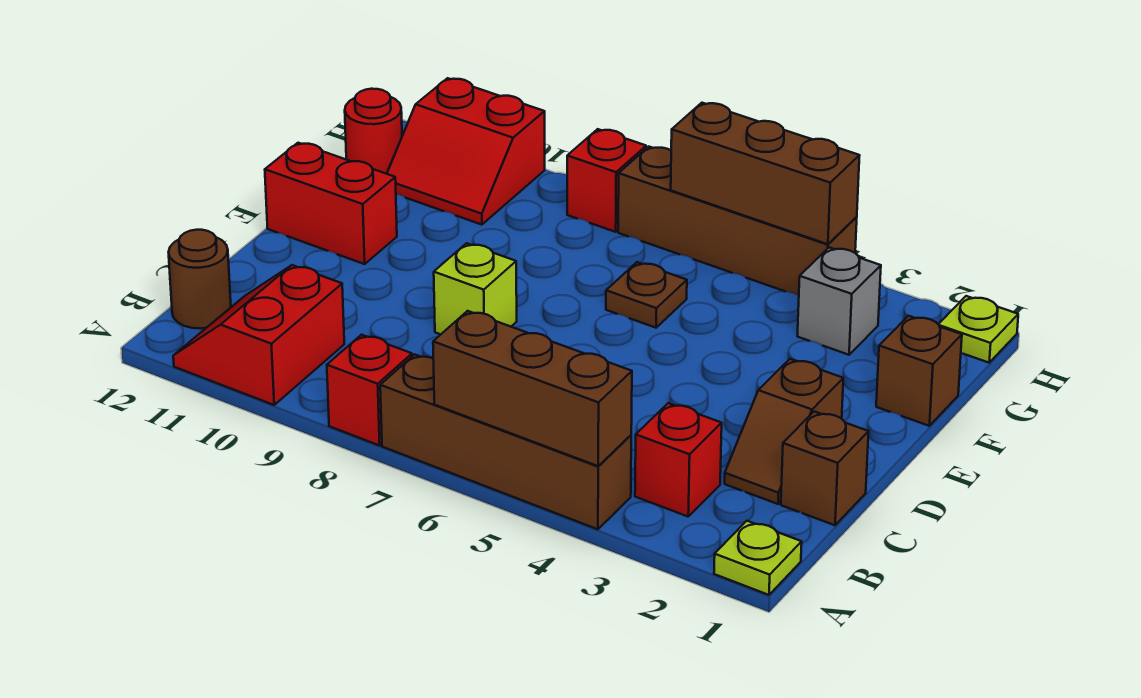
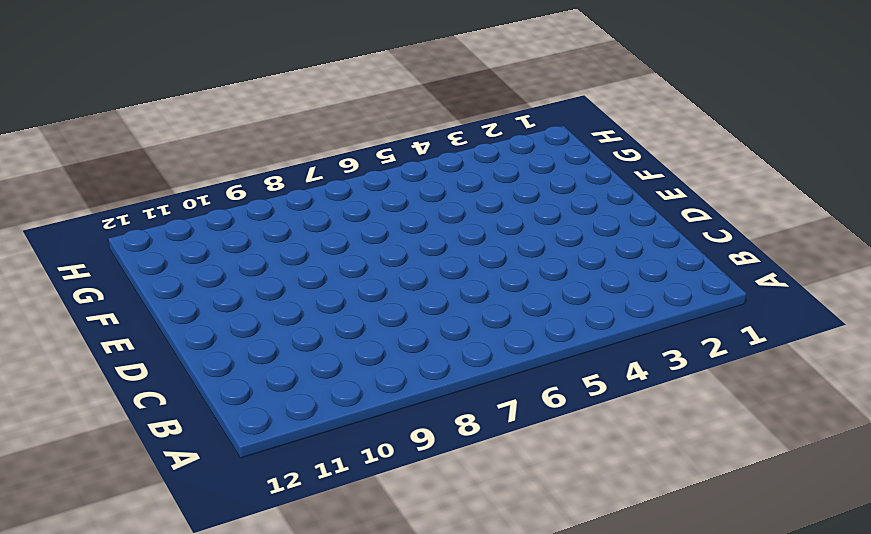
none -> lime plate A1 level 1
none -> brown brick A4:A7 level 1
none -> red brick A8 level 1

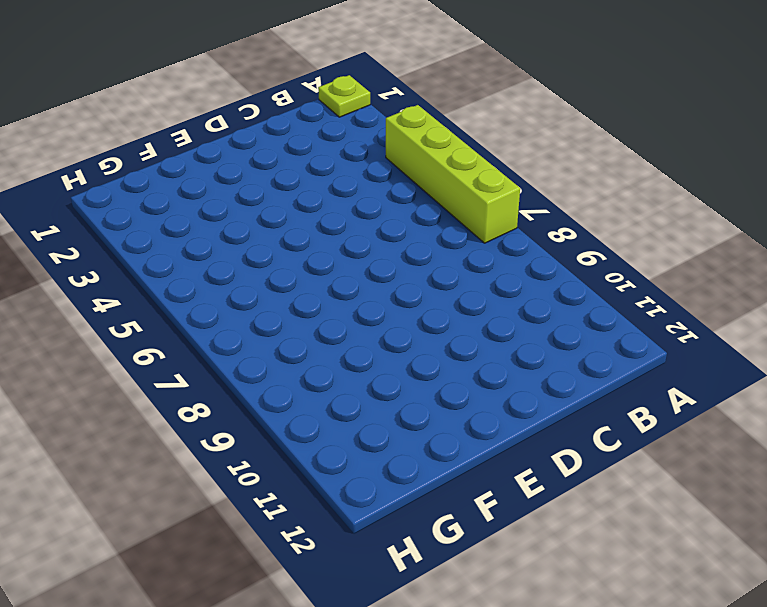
lime brick A4:A7 level 1 -> brown brick A4:A7 level 1
none -> red brick A8 level 1
none -> red slope A10:B11 level 1 top 10
none -> red brick B3 level 1

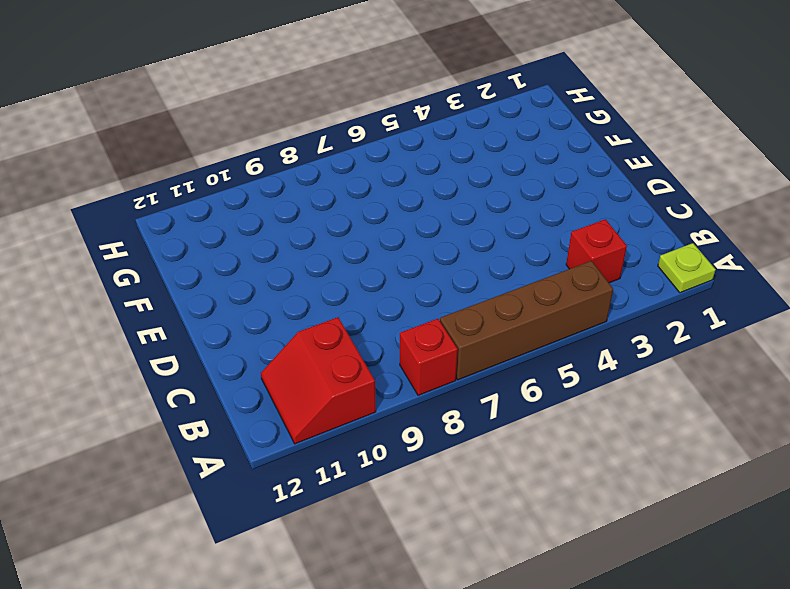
none -> brown round brick B12 level 1
none -> brown brick C1 level 1
none -> brown slope C2:D2 level 1 top D

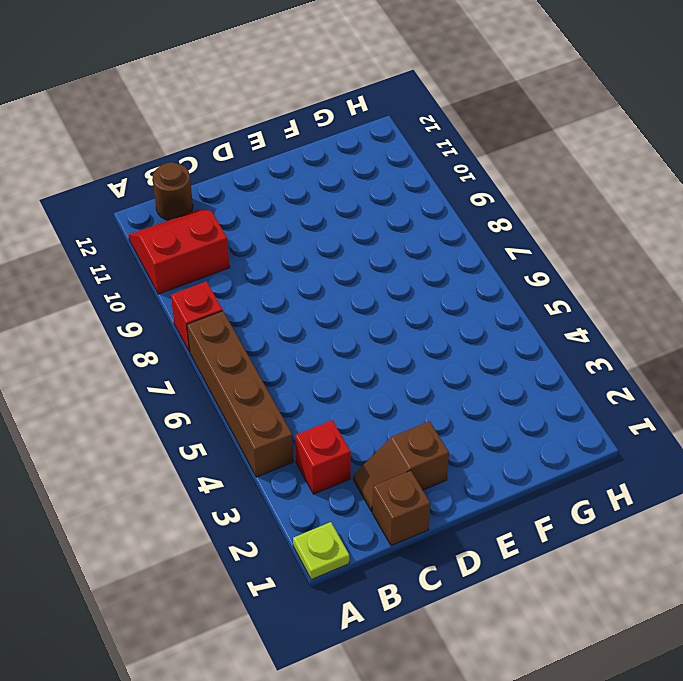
none -> lime brick D8 level 1
none -> red brick E11:E12 level 1
none -> brown brick F1 level 1

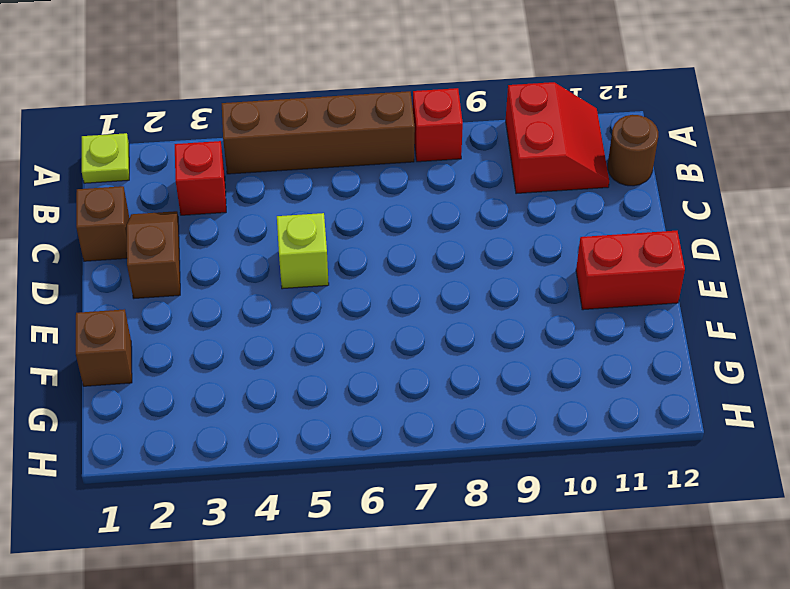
lime brick D5 level 1 -> lime brick D8 level 1
none -> brown plate F6 level 1
none -> grey brick G3 level 1
none -> red slope G10:H11 level 1 top H

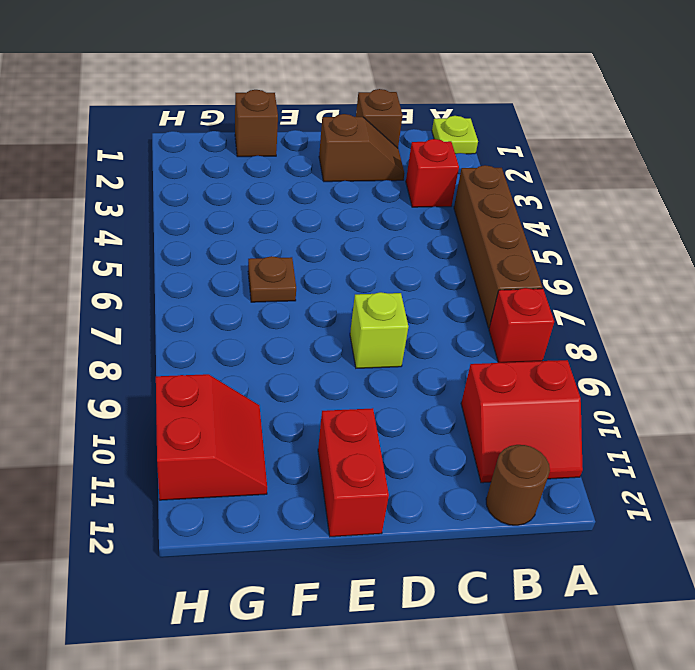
none -> grey brick G3 level 1
none -> red round brick G12 level 1
none -> lime plate H1 level 1

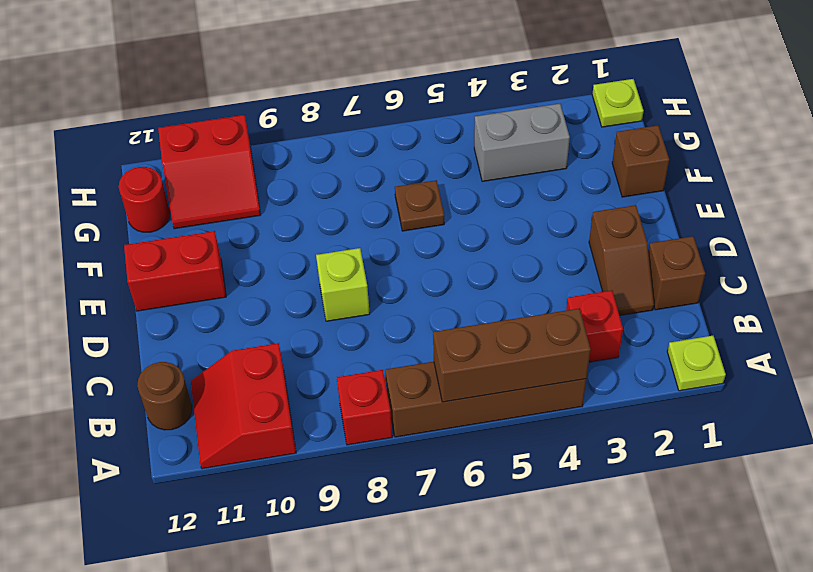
grey brick G3:G4 level 1 -> grey brick G3 level 1
none -> brown brick H4:H7 level 1
none -> red brick H8 level 1
none -> brown brick H4:H6 level 2

